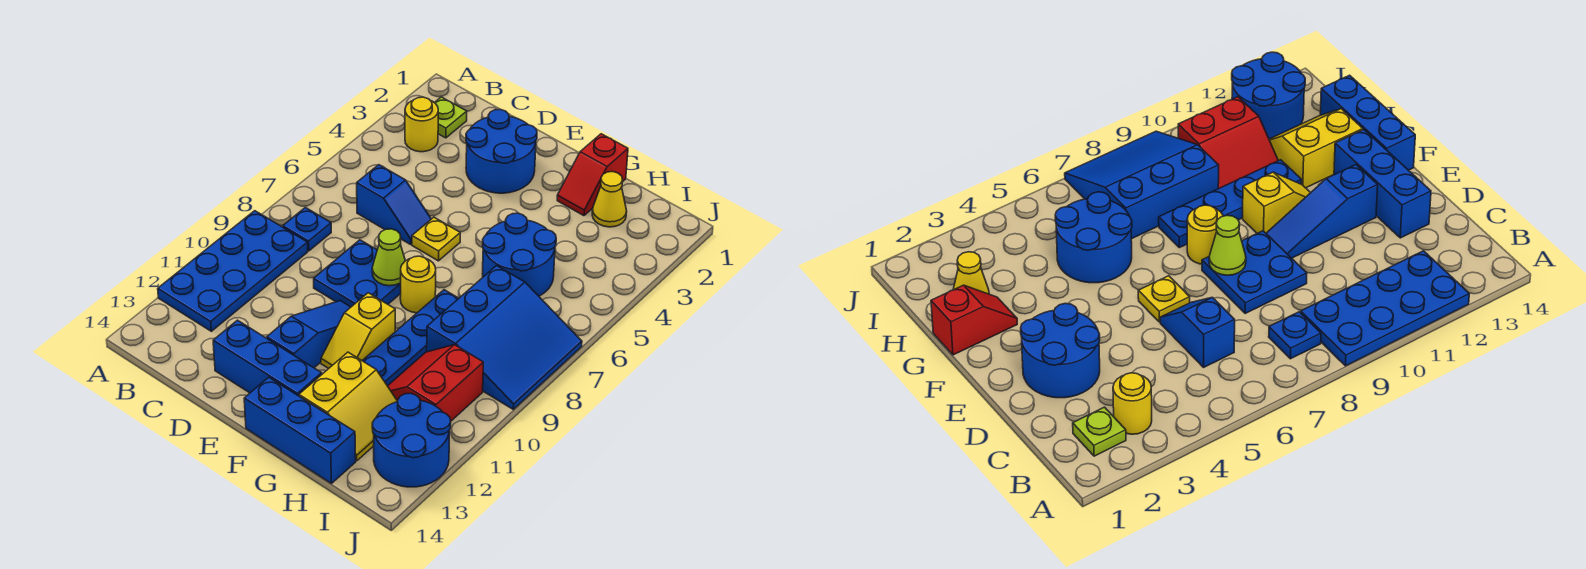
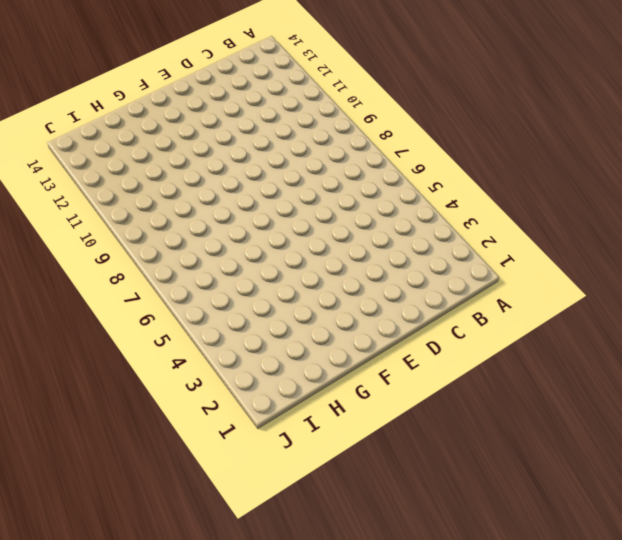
none -> blue plate A9:B12 level 1
none -> lime plate B2 level 1
none -> yellow round brick B3 level 1

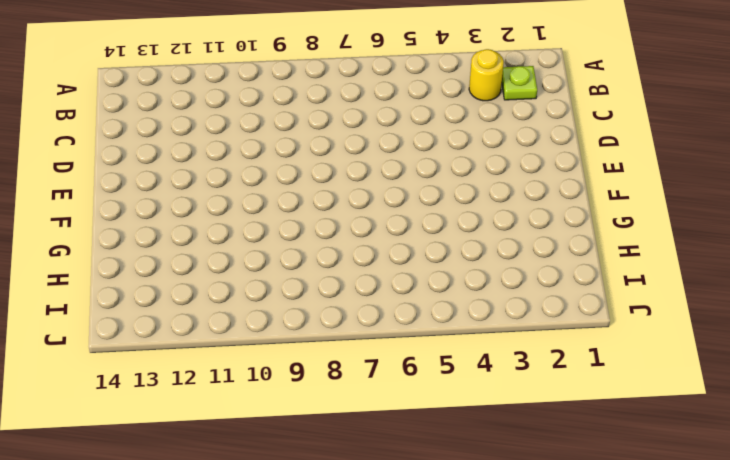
none -> blue plate A9:B12 level 1
none -> blue plate B8 level 1
none -> blue slope C6:D6 level 1 top C

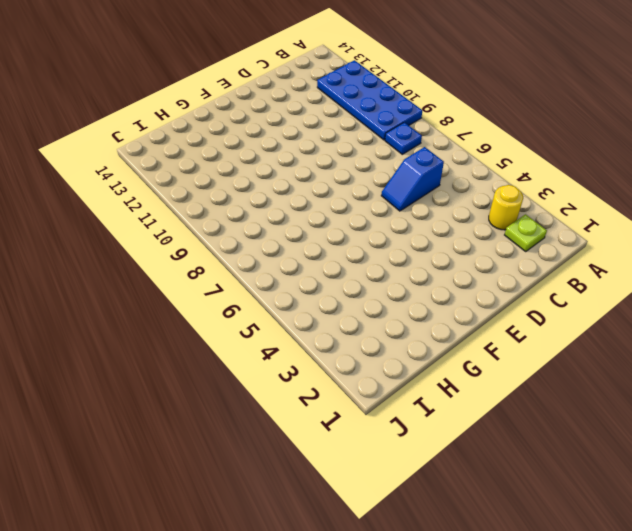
none -> blue round brick D2:E3 level 1
none -> blue plate D8:E9 level 1
none -> blue brick D13:F13 level 1

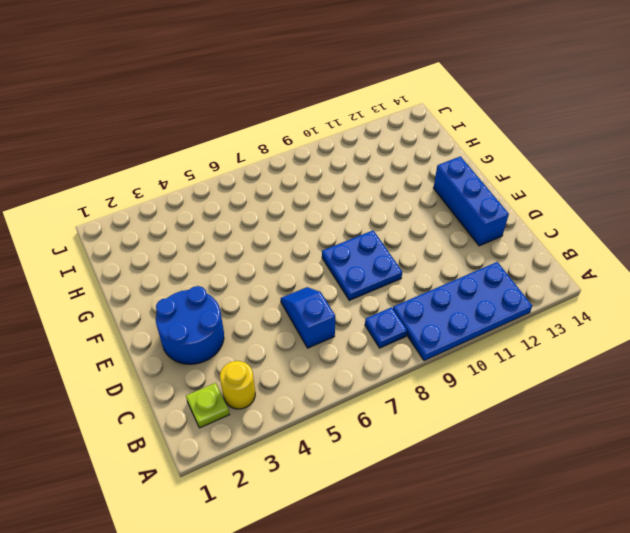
none -> yellow plate E6 level 1
none -> blue slope E10:E12 level 1 top 12
none -> yellow round brick F8 level 1

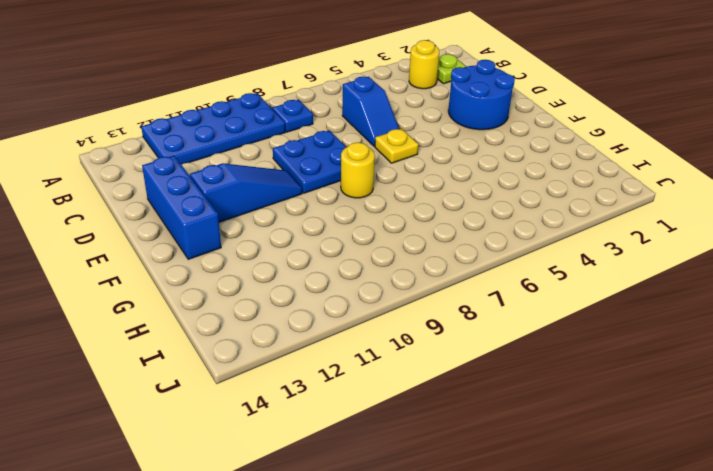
none -> yellow slope F10:F11 level 1 top 10
none -> blue brick F14:H14 level 1
none -> red slope G1:G2 level 1 top 1

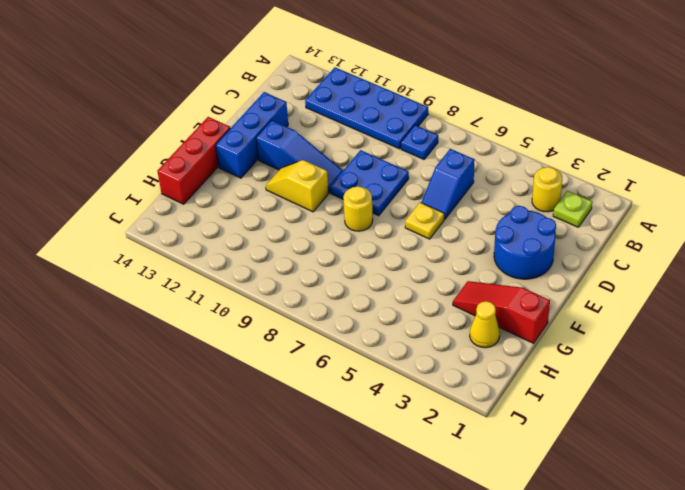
red brick F14:H14 level 1 -> blue brick F14:H14 level 1
red slope G1:G3 level 1 top 1 -> red slope G1:G2 level 1 top 1
none -> blue round brick G5:H6 level 1
none -> blue plate G8:G11 level 1
none -> yellow slope G12:H13 level 1 top G

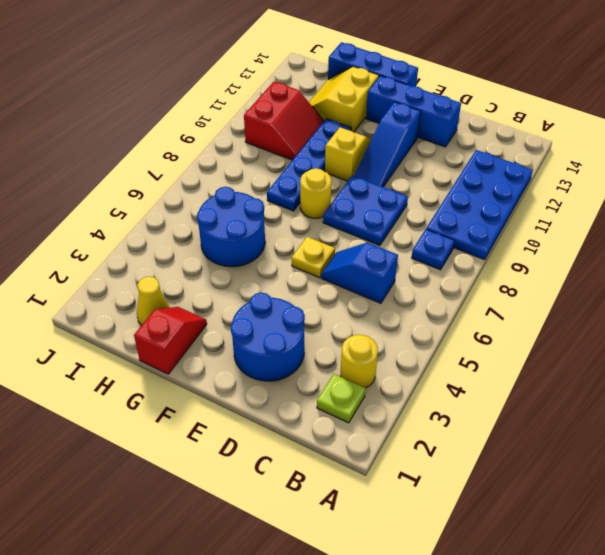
none -> blue slope H7:J9 level 1 top H
none -> blue round brick I12:J13 level 1
none -> lime cone E8 level 2

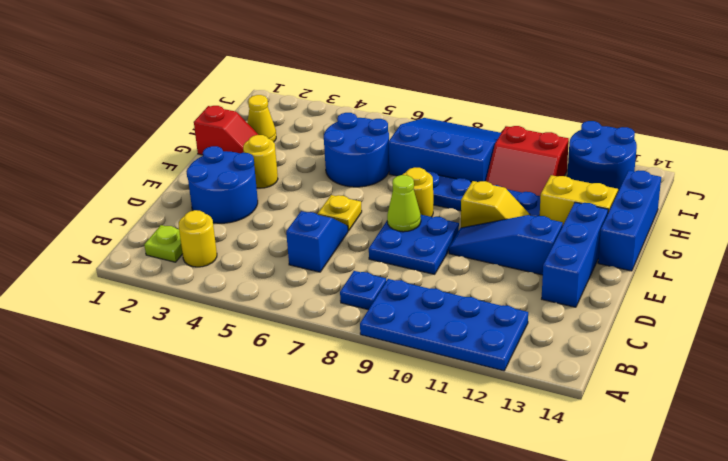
yellow round brick F3 level 1 -> none

